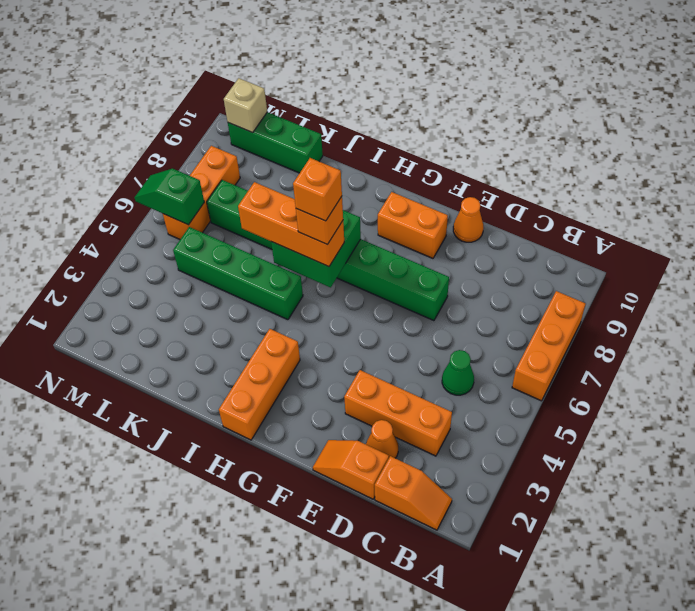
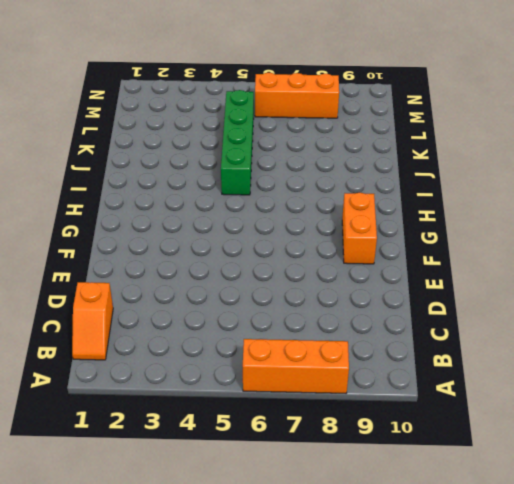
none -> orange brick C3:E3 level 1
none -> green cone C5 level 1
none -> orange slope D1:E1 level 1 top D

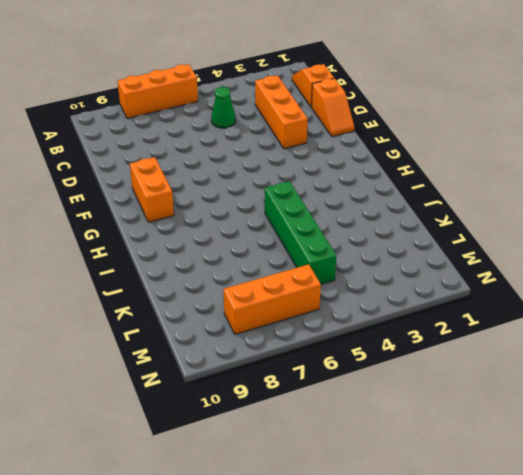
none -> orange cone D2 level 1
none -> green brick E7:L7 level 1
none -> orange cone E10 level 1

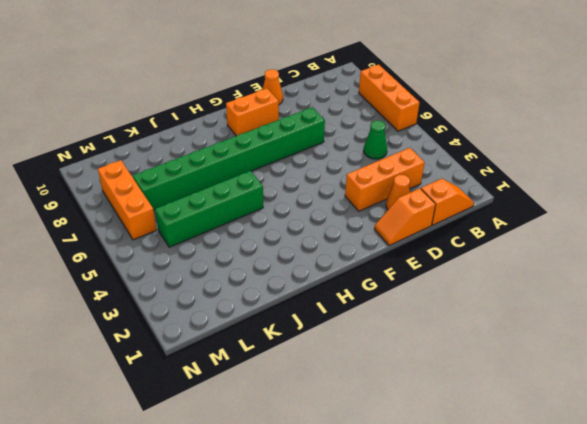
none -> orange brick H1:H3 level 1
none -> green brick K10:M10 level 1
none -> green brick H6:I7 level 2

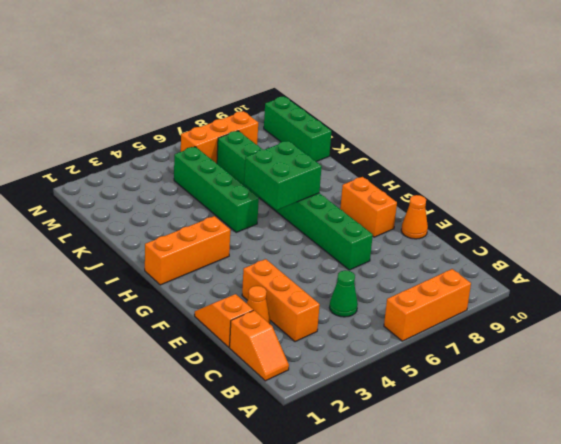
none -> green slope M6:N6 level 2 top M
none -> tan brick M10 level 2
none -> orange brick H6:J6 level 3

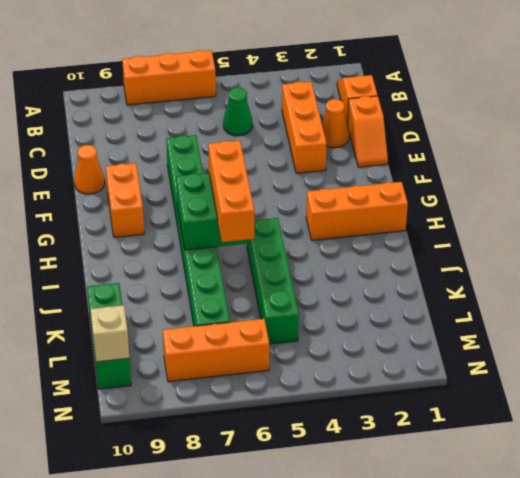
none -> green slope M6:N6 level 2 top M
none -> orange brick H6 level 4
none -> orange brick H6 level 5

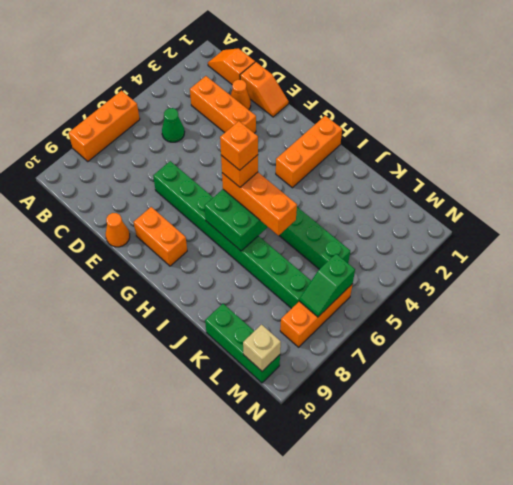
green slope M6:M7 level 2 top 6 -> green slope M6:N6 level 2 top M

